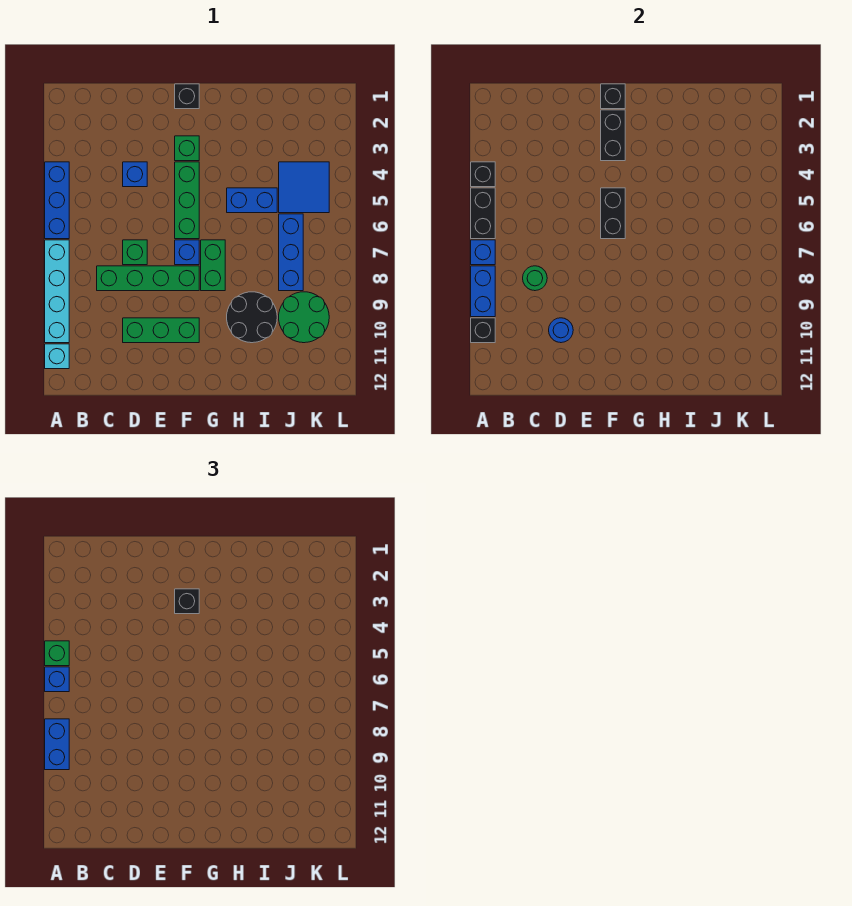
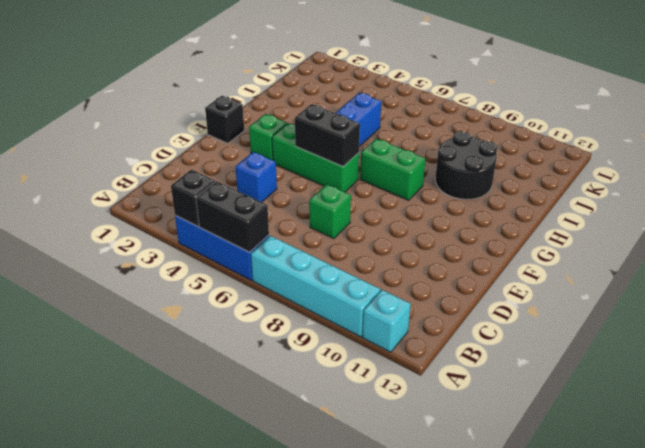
none -> green brick C8:F8 level 1
none -> green brick D10:F10 level 1
none -> blue brick F7 level 1
none -> blue tile J4:K5 level 1

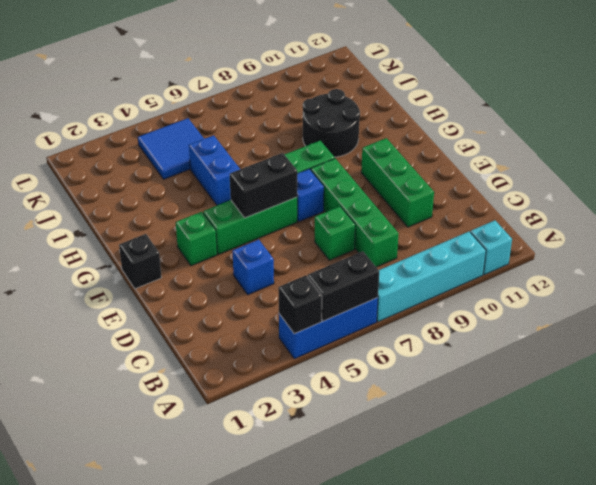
none -> blue brick J6:J8 level 1
none -> green round brick J9:K10 level 1
none -> blue brick A7 level 2
none -> blue brick A8:A9 level 2

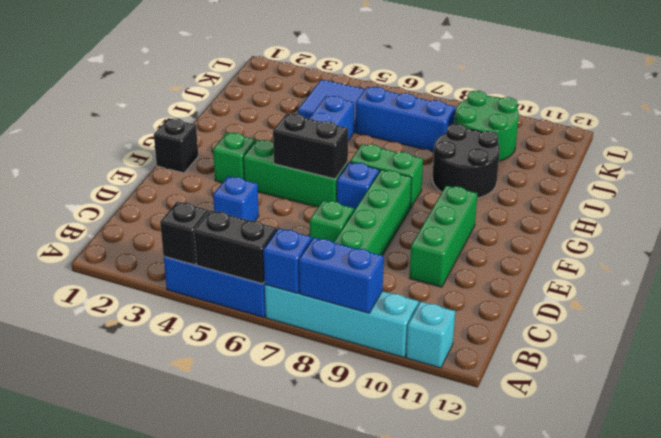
none -> black brick A10 level 2
none -> green round brick C8 level 2
none -> blue round brick D10 level 2
none -> black brick F1 level 2

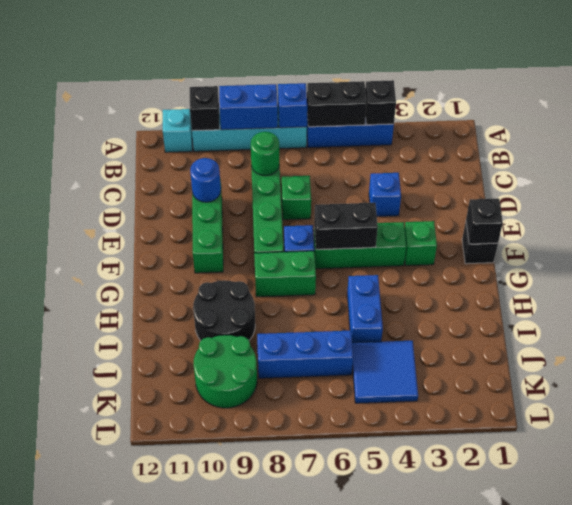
none -> black brick F2:F3 level 2
none -> green brick A5 level 3
none -> blue brick A6 level 3
none -> blue brick A8:A9 level 3

